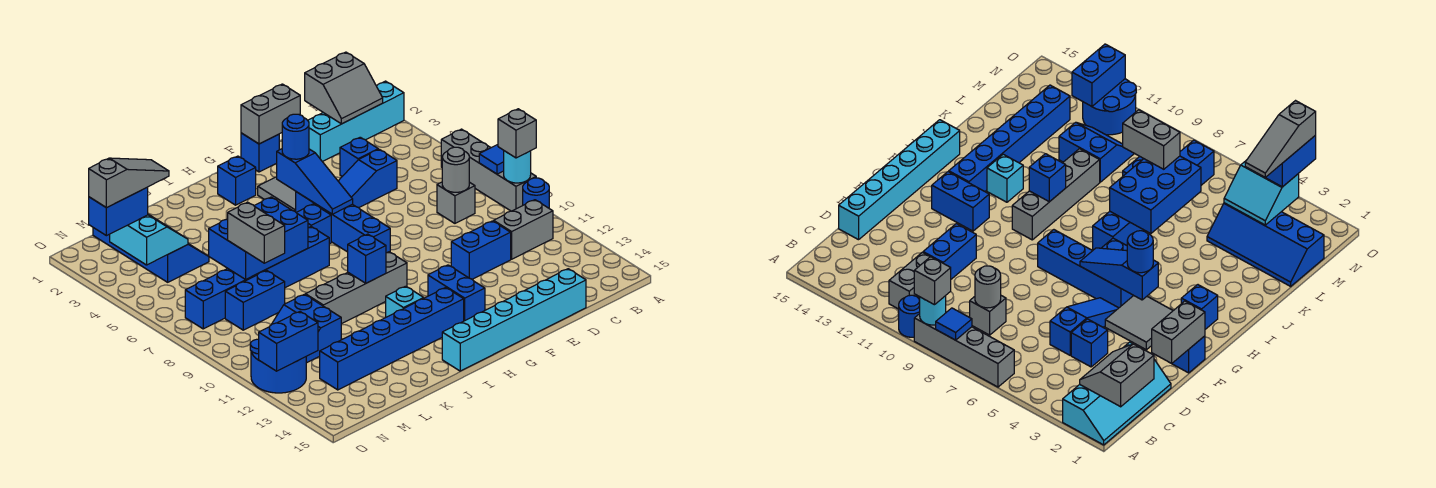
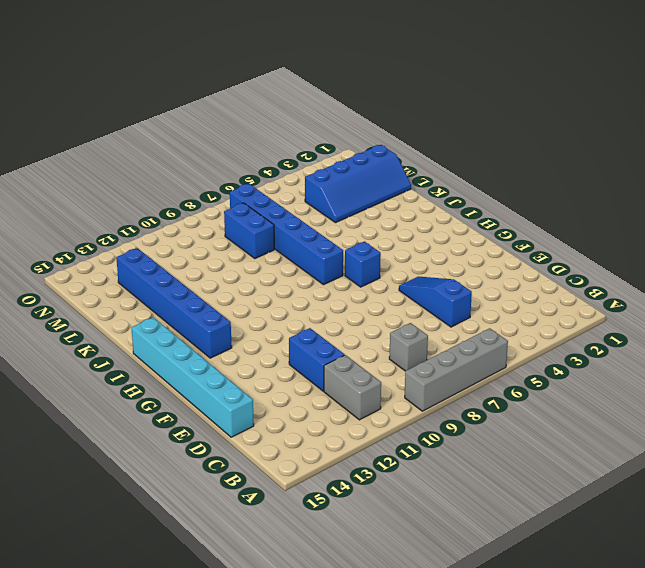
none -> cyan slope A1:D2 level 1 top 2
none -> blue round brick A10 level 1
none -> blue brick D4 level 1
none -> blue brick F1 level 1

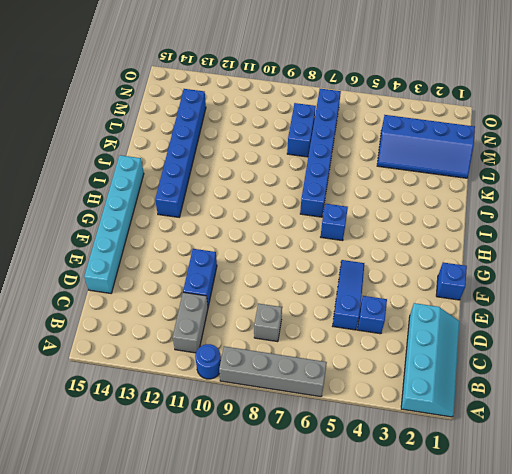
none -> grey tile F3:G4 level 1
none -> blue brick G5:G8 level 1
none -> blue brick G12:G13 level 1
none -> blue brick H2 level 1

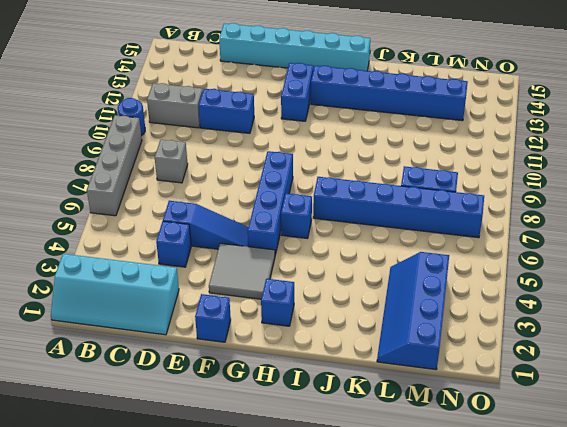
none -> grey brick H10:K10 level 1
none -> cyan brick I12 level 1
none -> blue slope L10:M11 level 1 top L
none -> blue round brick N11:O12 level 1

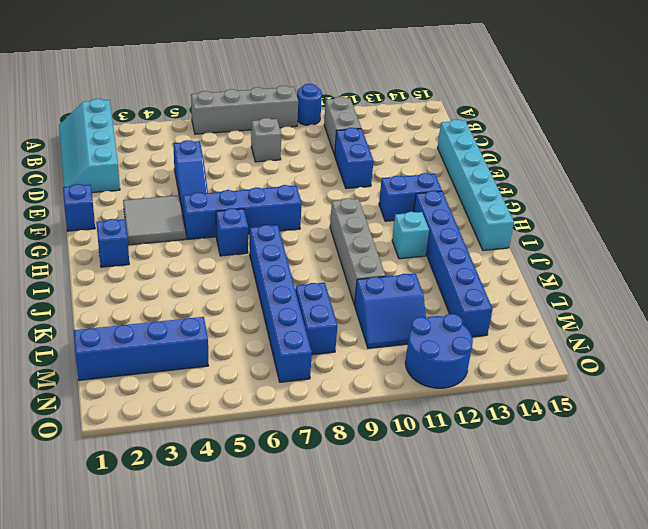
none -> blue brick D4 level 1
none -> blue tile A8 level 2
none -> cyan round brick A9 level 2
none -> grey slope B1:C2 level 2 top 1

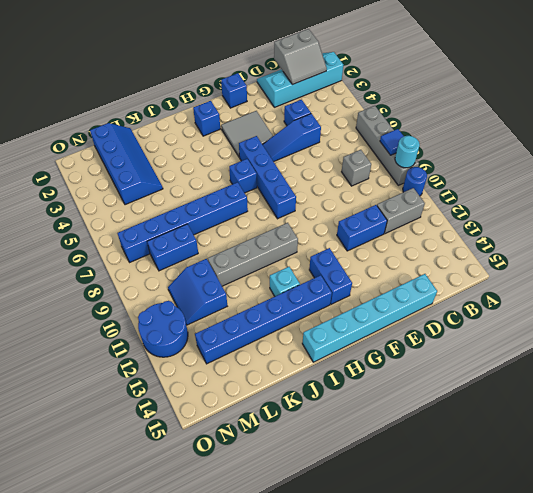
none -> grey round brick C8 level 2
none -> grey brick E1:F1 level 2
none -> blue slope G4:G6 level 2 top 4
none -> blue brick I10 level 2

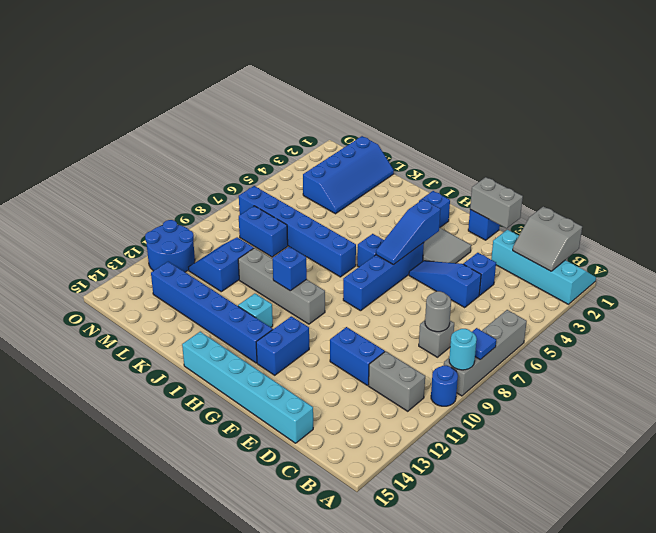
none -> blue brick J6:L7 level 2
none -> cyan slope M3:N4 level 2 top N
none -> blue brick N12:O12 level 2
none -> grey brick A9 level 3

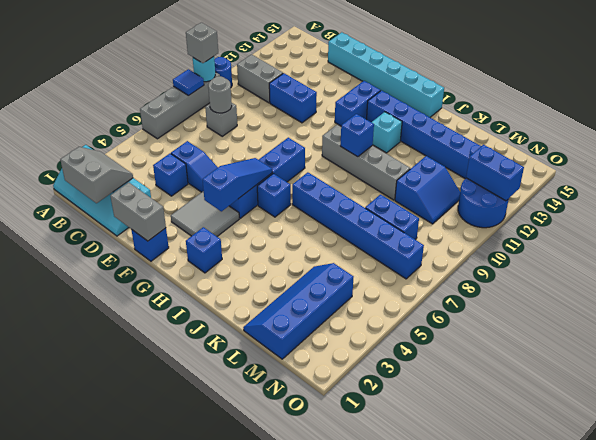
none -> blue brick J6:L7 level 2
none -> cyan slope M3:N4 level 2 top N
none -> blue round brick G4 level 3
none -> grey brick L7:L8 level 3

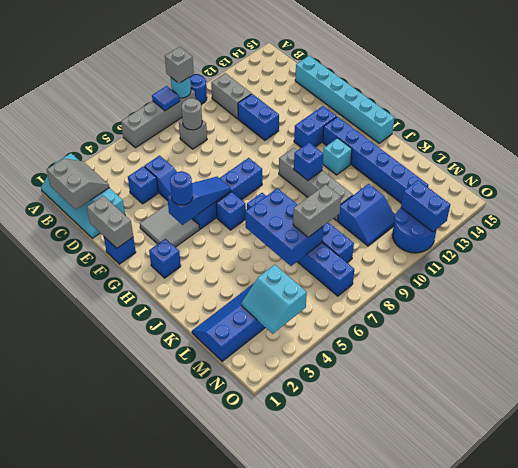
cyan slope M3:N4 level 2 top 4 -> cyan slope M3:N4 level 2 top N
none -> blue brick N3:O3 level 3
none -> grey slope M3:O3 level 4 top O

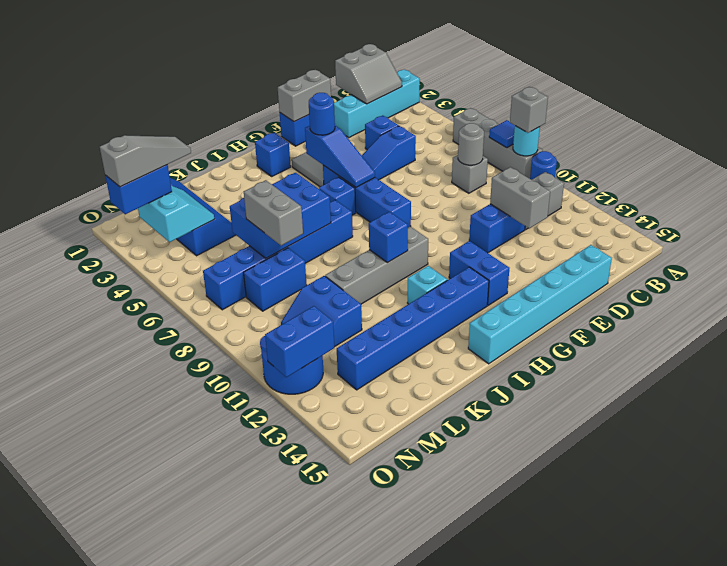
grey brick D11:D12 level 2 -> none

